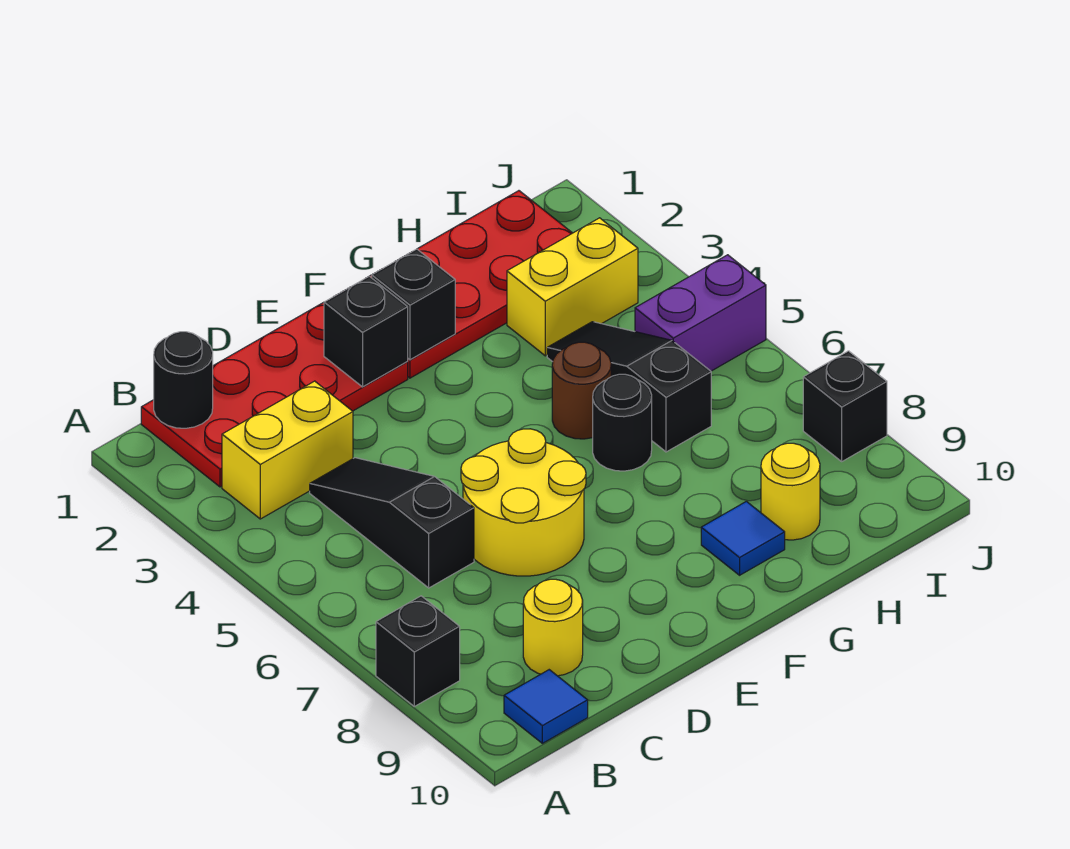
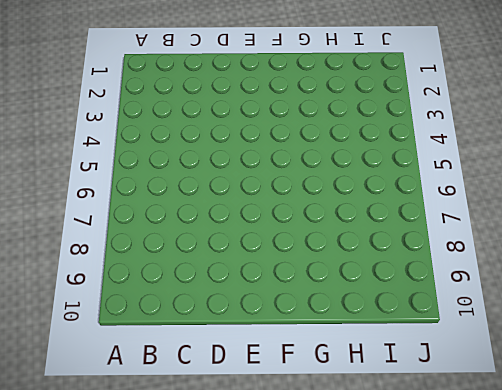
none -> black brick A8 level 1
none -> red plate B1:E2 level 1
none -> yellow brick B3:C3 level 1

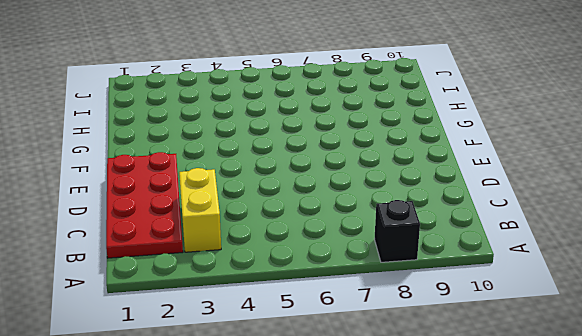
none -> blue tile B10 level 1
none -> black slope C4:C6 level 1 top 6
none -> yellow round brick C9 level 1

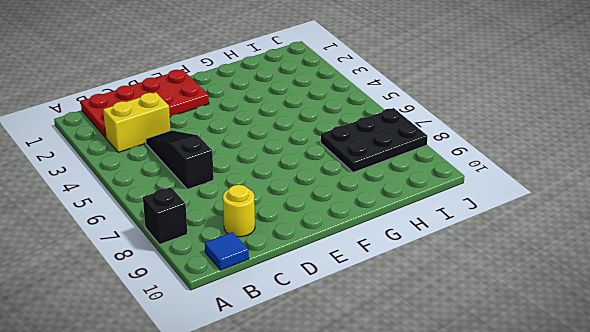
black plate H7:J8 level 1 -> black brick J8 level 1
none -> yellow round brick D6:E7 level 1
none -> red plate F1:I2 level 1
none -> brown round brick G5 level 1

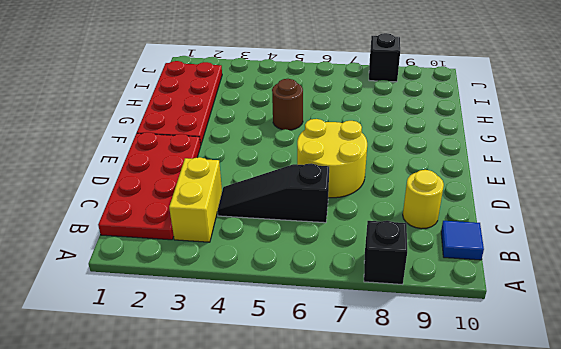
none -> black round brick G6 level 1
none -> blue tile G9 level 1
none -> yellow brick H3:I3 level 1

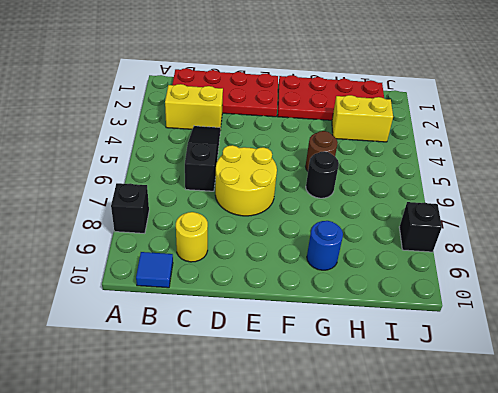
blue round brick G9 level 1 -> blue tile G9 level 1
none -> black slope H4:H6 level 1 top 6
none -> yellow round brick H9 level 1
none -> purple brick I5:J5 level 1

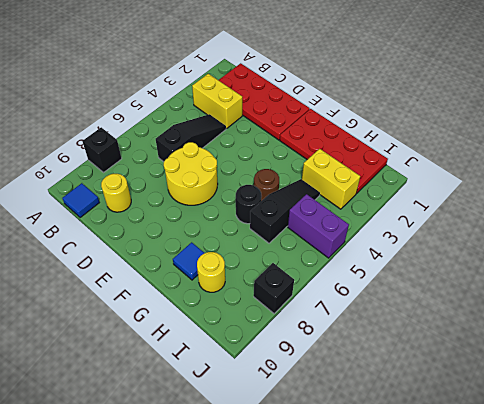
none -> black round brick B1 level 2
none -> black brick E2 level 2
none -> black brick F2 level 2

